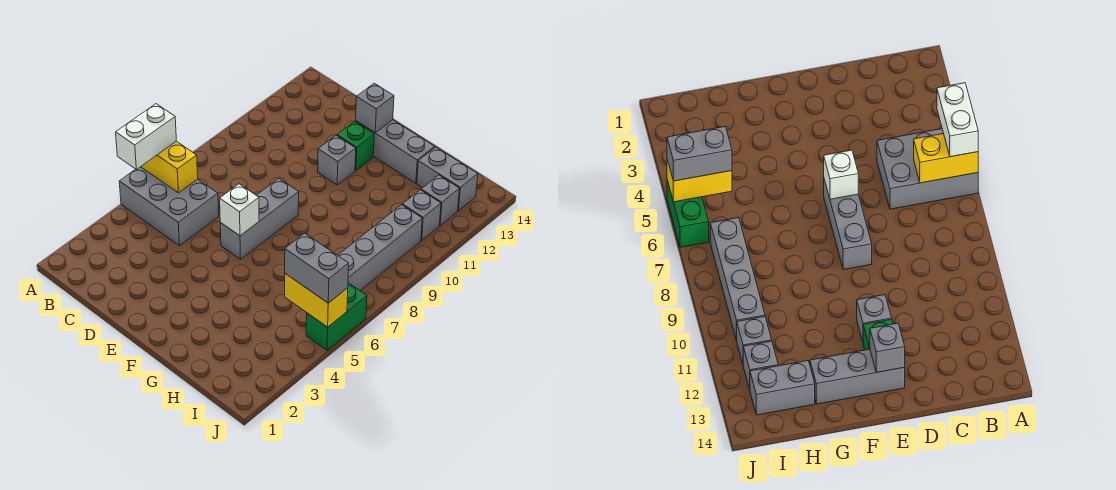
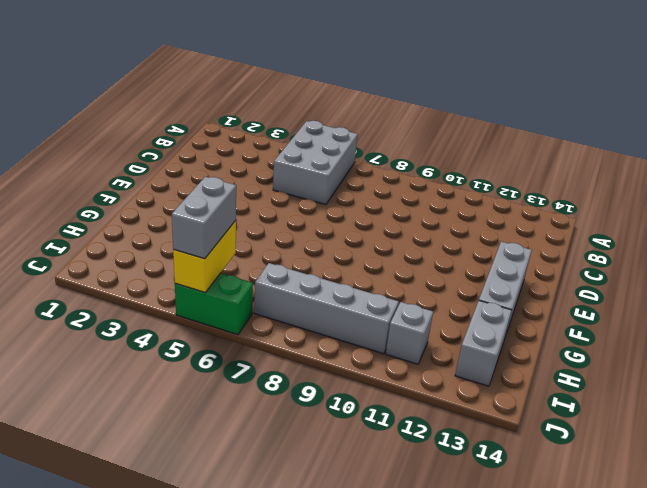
none -> grey brick E6:E8 level 1
none -> grey brick E11 level 1
none -> green brick E12 level 1

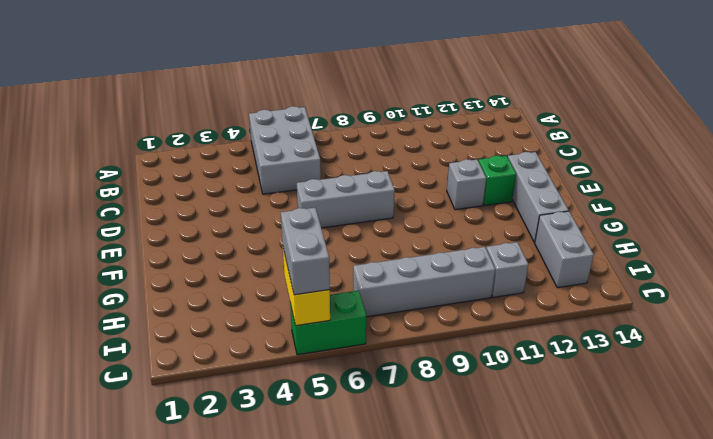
none -> grey brick I12 level 1
none -> yellow brick A6:B6 level 2
none -> white brick E6 level 2

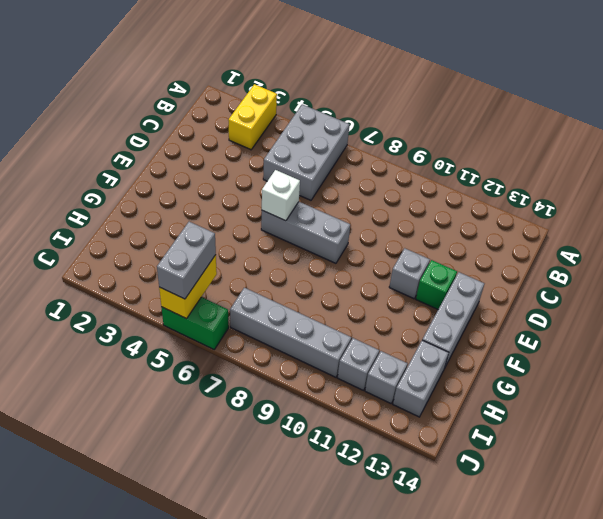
yellow brick A3:B3 level 1 -> yellow brick A6:B6 level 2
none -> grey brick E13 level 2
none -> white brick A5:A6 level 3

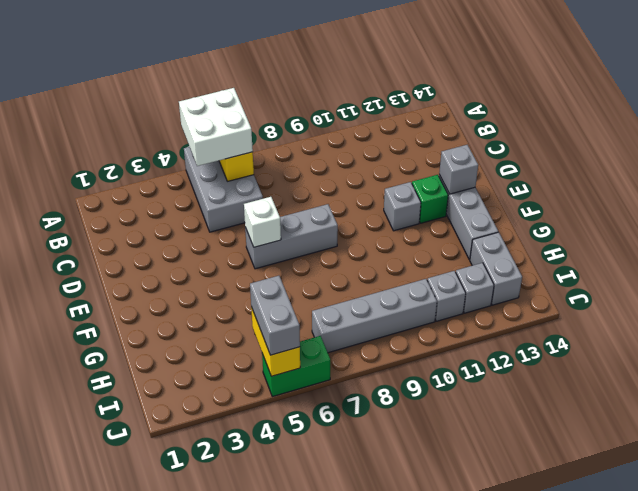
white brick A5:B6 level 3 -> white brick A5:A6 level 3

